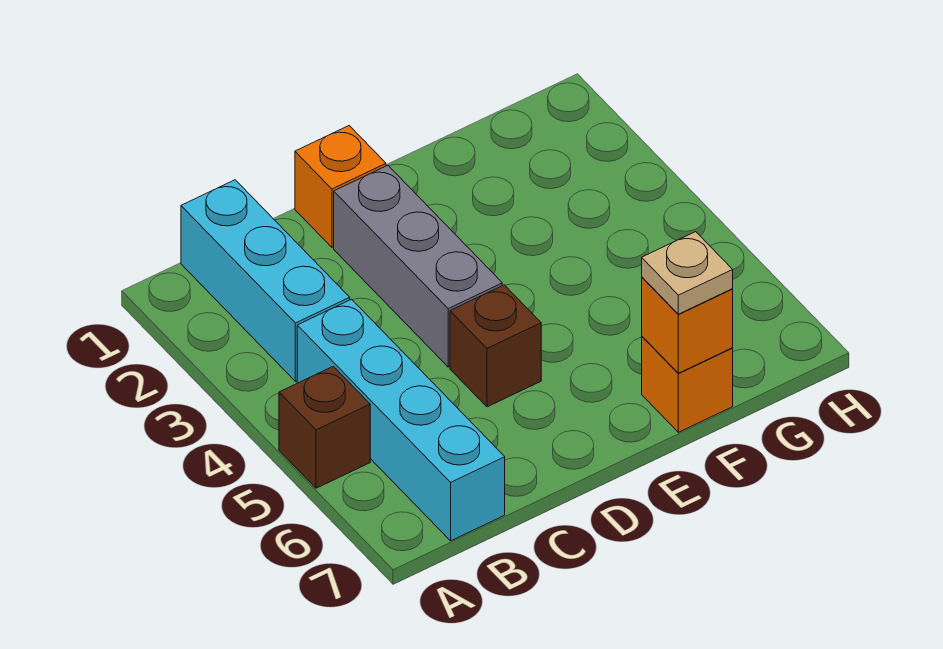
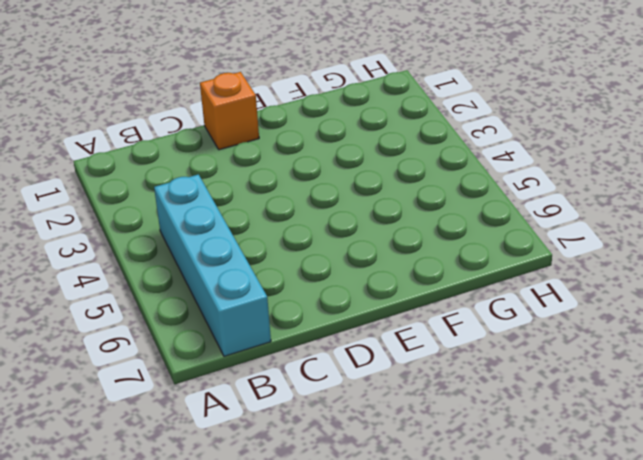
none -> brown brick A5 level 1
none -> cyan brick B1:B3 level 1

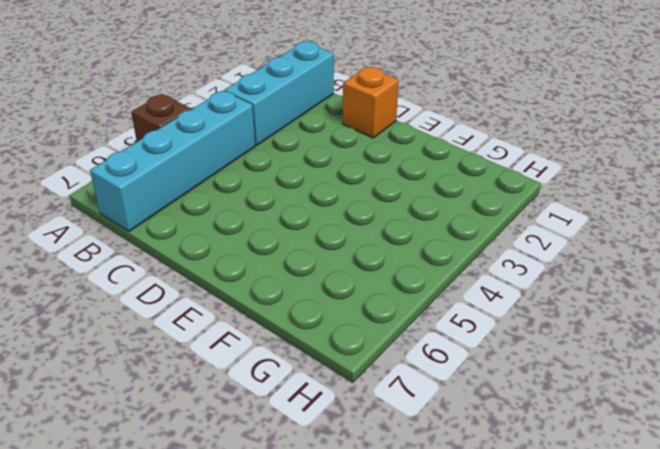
none -> grey brick D2:D4 level 1
none -> brown brick D5 level 1

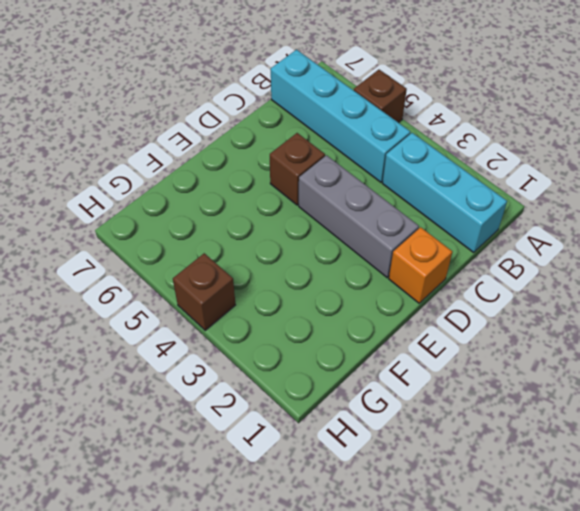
brown brick H4 level 1 -> none
none -> orange brick F7 level 1
none -> orange brick F7 level 2

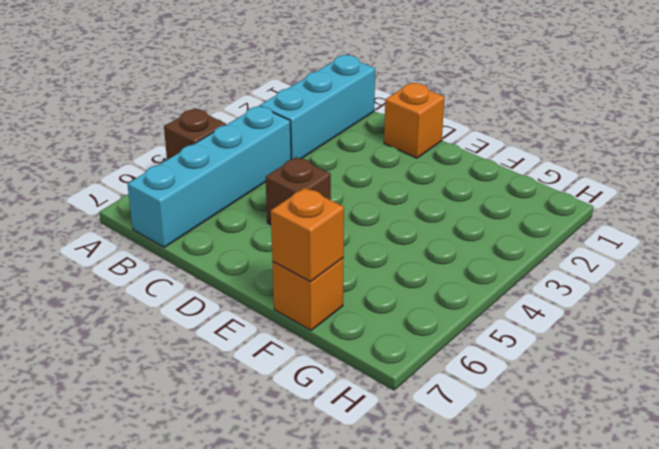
none -> grey brick D2:D4 level 1
none -> tan plate F7 level 3

